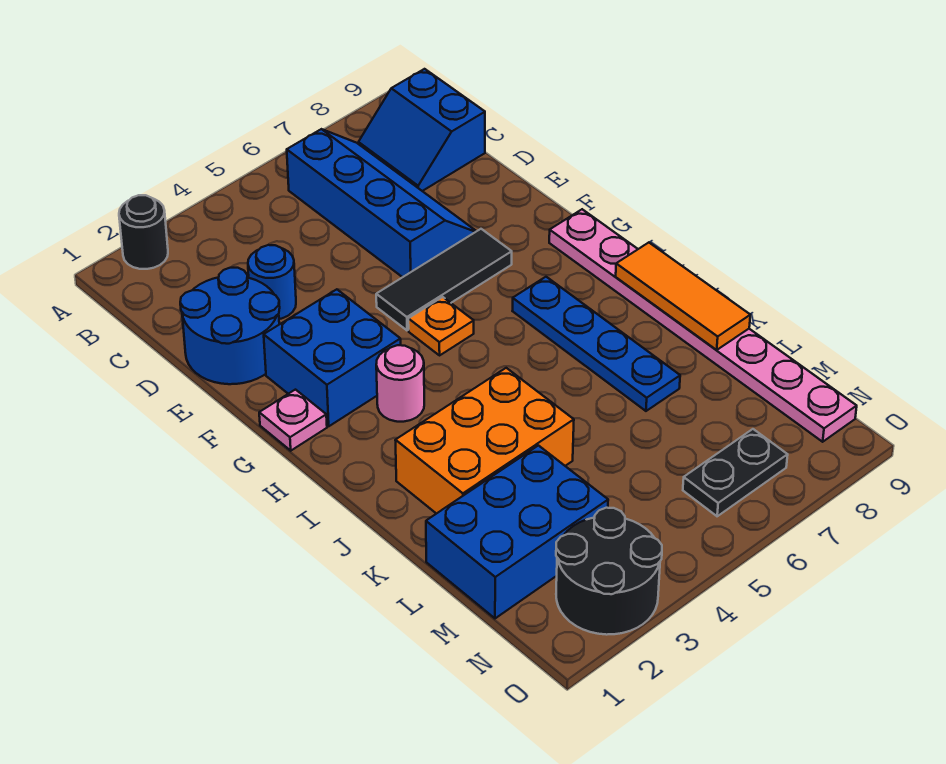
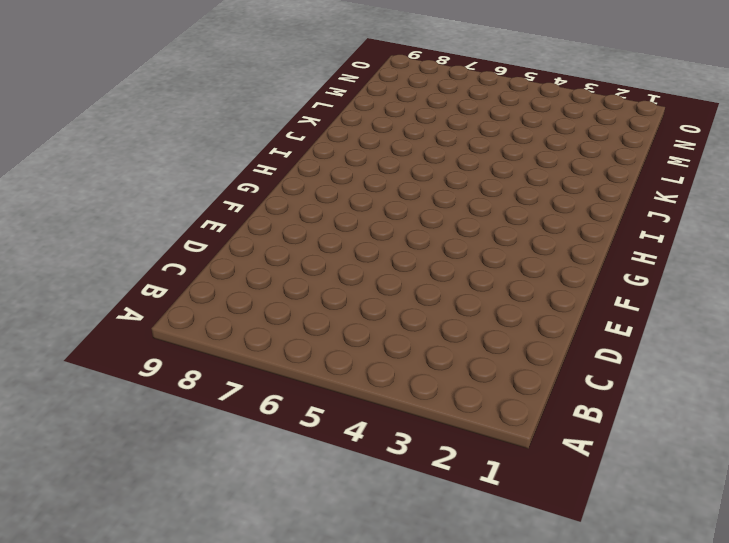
none -> black round brick A2 level 1
none -> blue slope B6:E7 level 1 top 6
none -> blue slope B8:C9 level 1 top 9

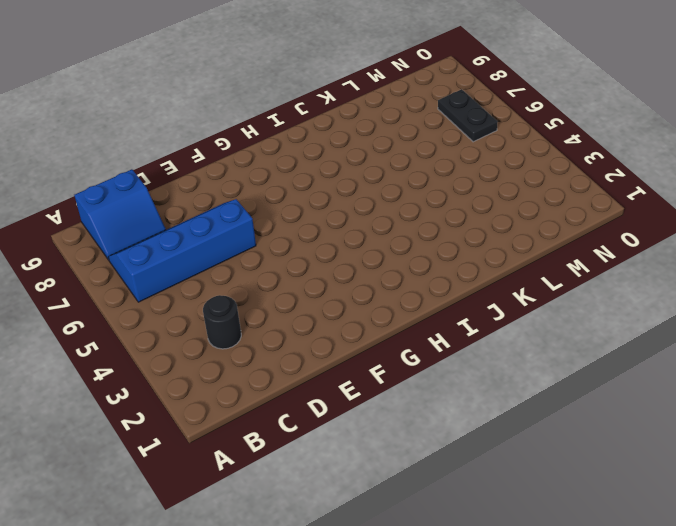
black round brick C3 level 1 -> black round brick A2 level 1
none -> blue round brick D1:E2 level 1
none -> blue round brick D3 level 1
none -> blue brick F2:G3 level 1

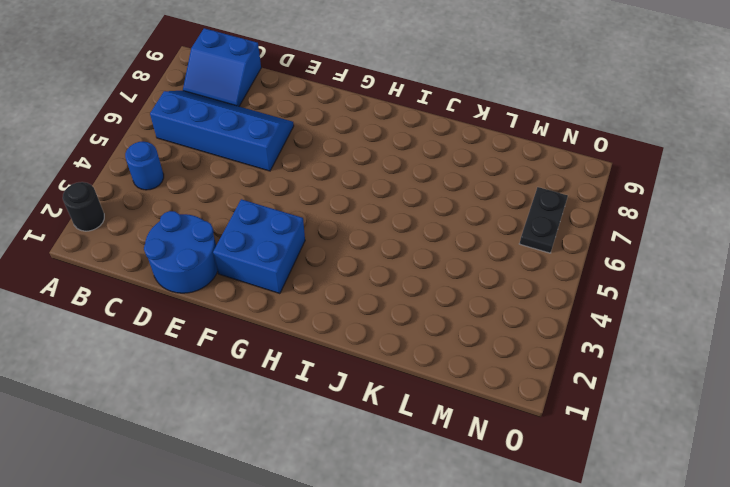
blue round brick B4 level 1 -> blue round brick D3 level 1
none -> black tile F5:F7 level 1
none -> pink plate G1 level 1
none -> orange plate G5 level 1

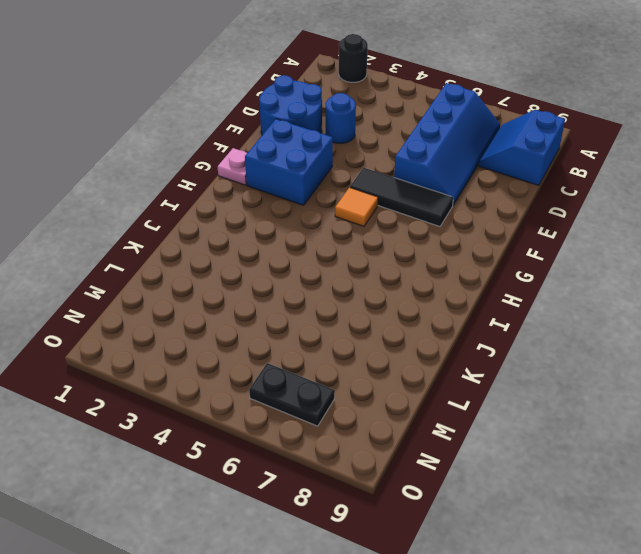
orange tile G5 level 1 -> orange plate G5 level 1
none -> pink plate G9:N9 level 1
none -> pink round brick H3 level 1
none -> blue plate H7:K7 level 1

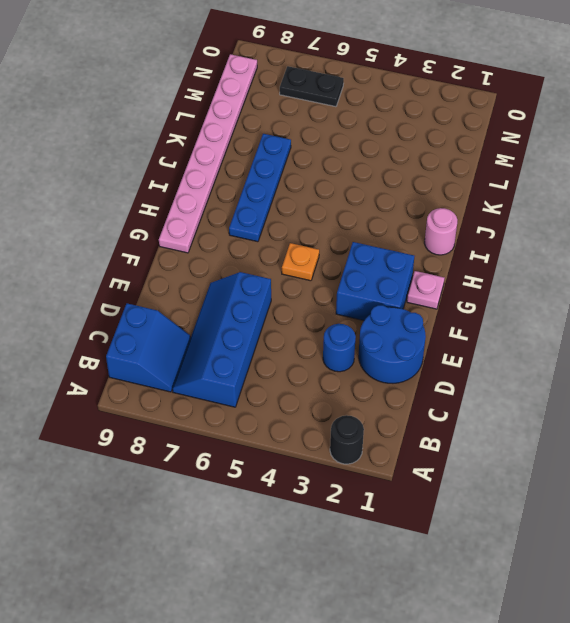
pink round brick I1 level 1 -> pink round brick H3 level 1
none -> black tile F5:F7 level 1
none -> orange brick J2:K4 level 1
none -> blue brick L1:M3 level 1

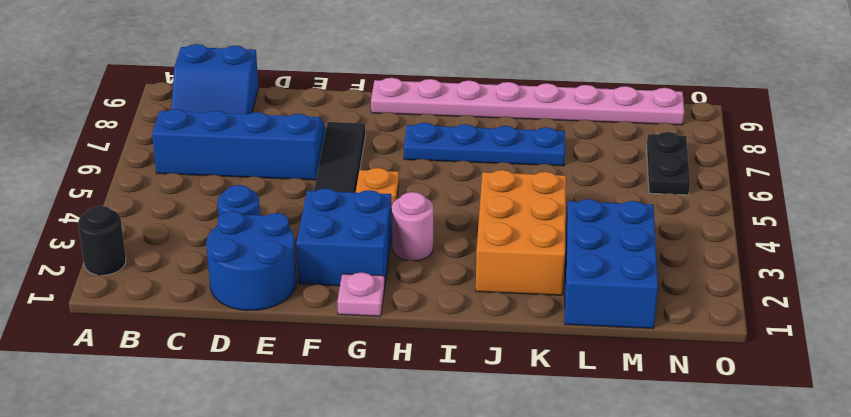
none -> black round brick N2:O3 level 1
none -> orange tile I9:K9 level 2

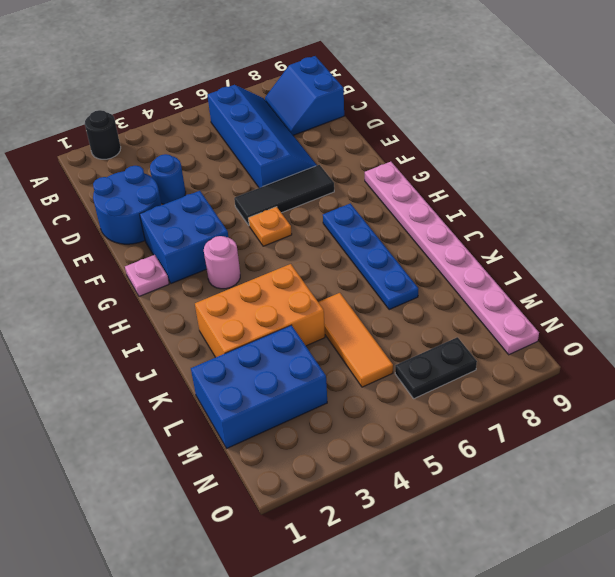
orange tile K5:M5 level 1 -> orange tile I9:K9 level 2
none -> black round brick N2:O3 level 1

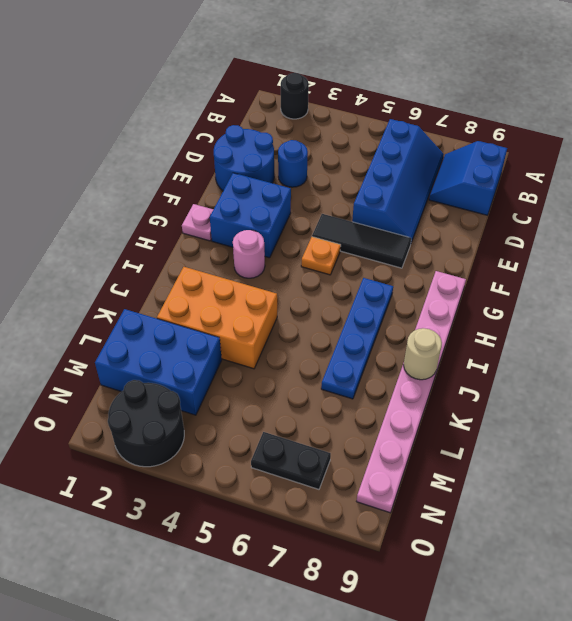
tan round brick J9 level 2 -> orange tile I9:K9 level 2

